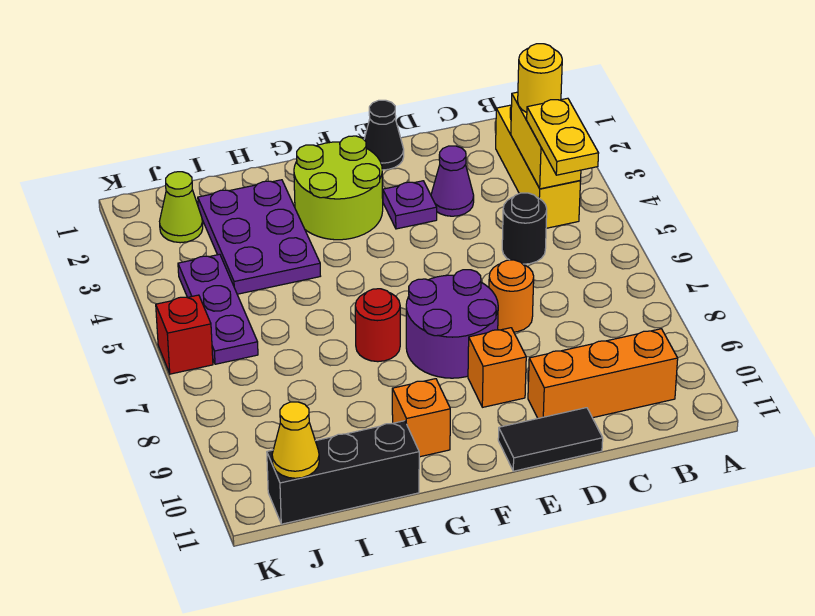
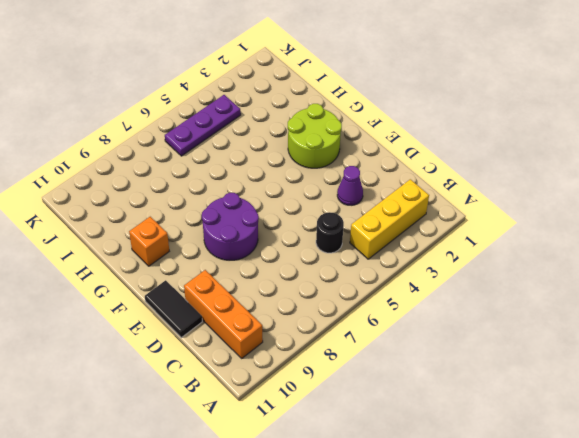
none -> orange round brick D7 level 1
none -> black cone E1 level 1
none -> purple plate E3 level 1

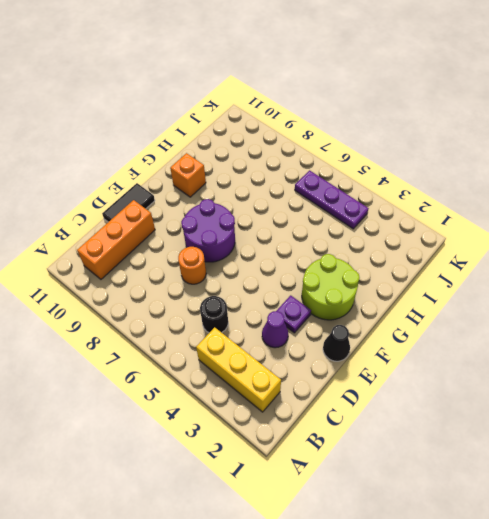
none -> orange brick E9 level 1
none -> red round brick G7 level 1
none -> purple plate H2:I4 level 1

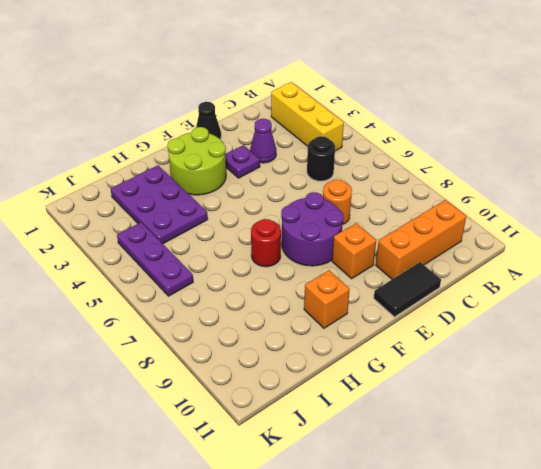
none -> black brick H11:J11 level 1
none -> lime cone J2 level 1
none -> red brick K6 level 1

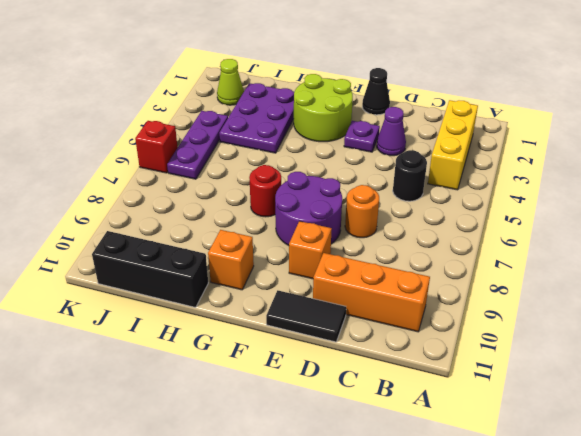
none -> yellow brick B3:B4 level 2
none -> yellow cone J11 level 2
none -> yellow round brick B3 level 3

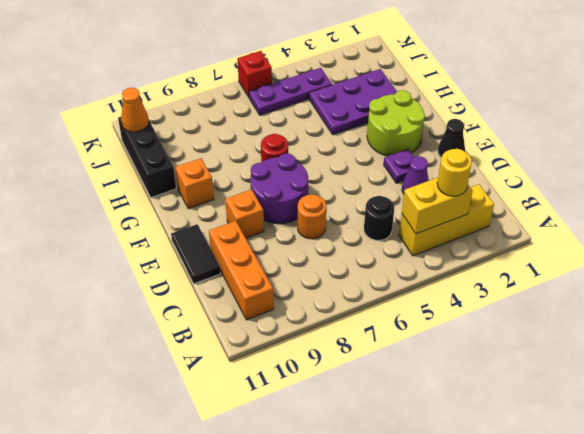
orange cone J11 level 2 -> yellow cone J11 level 2
none -> lime cone J2 level 1
none -> yellow plate B4:B5 level 3

